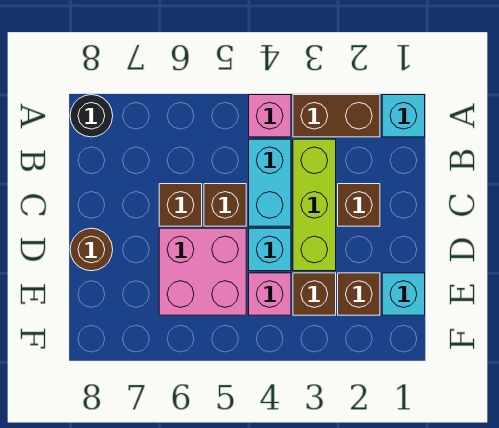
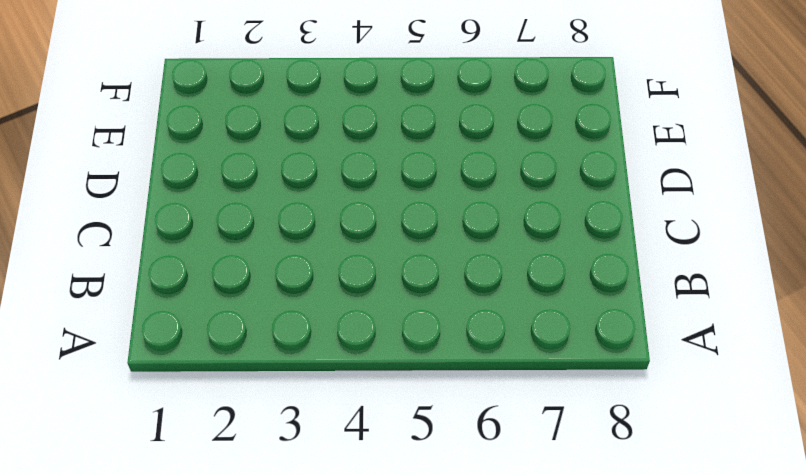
none -> cyan brick A1 level 1
none -> brown brick A2:A3 level 1
none -> pink brick A4 level 1

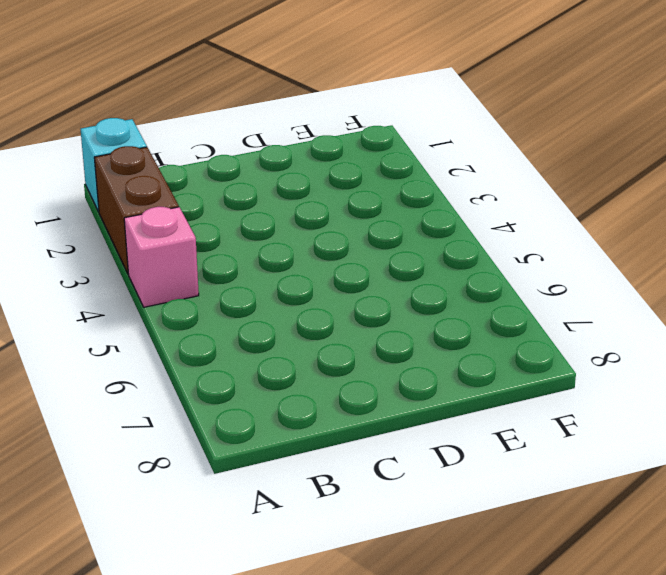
none -> black round brick A8 level 1
none -> lime brick B3:D3 level 1
none -> cyan brick B4:C4 level 1

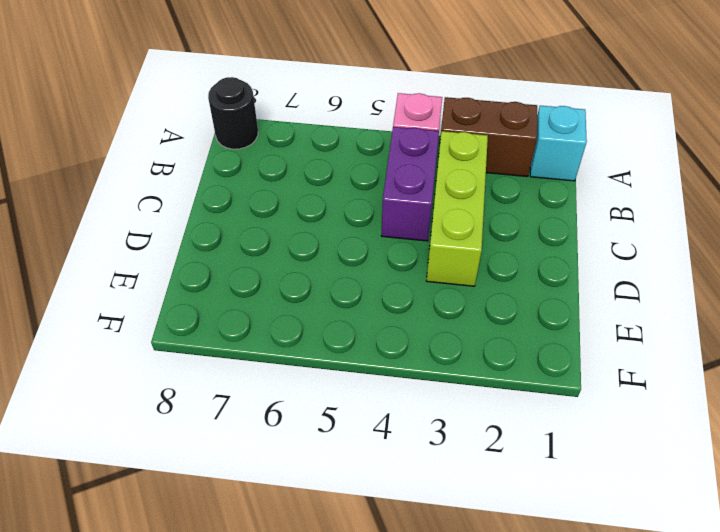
purple brick B4:C4 level 1 -> cyan brick B4:C4 level 1
none -> brown brick C2 level 1
none -> brown brick C5 level 1
none -> brown brick C6 level 1

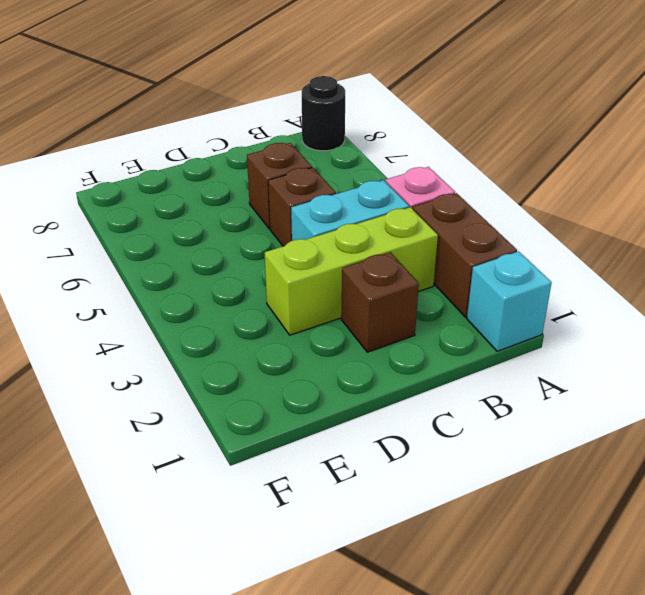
none -> cyan brick D4 level 1
none -> pink brick D5:E6 level 1
none -> brown round brick D8 level 1

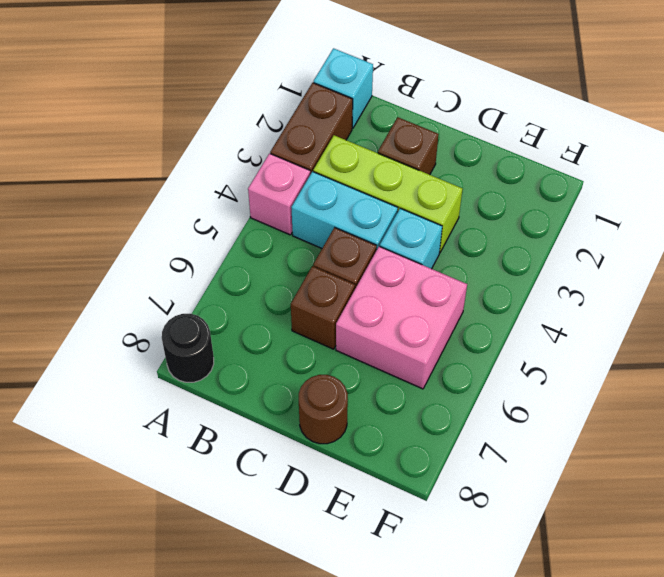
none -> cyan brick E1 level 1
none -> brown brick E2 level 1
none -> brown brick E3 level 1

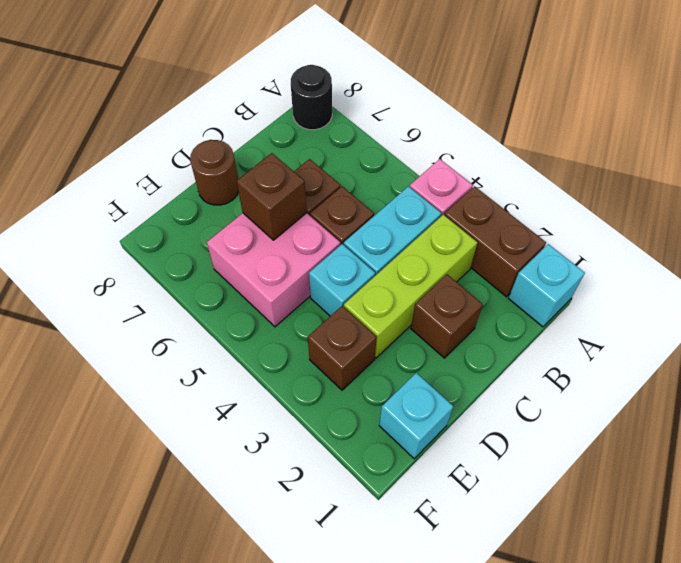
brown brick D6 level 2 -> brown brick E2 level 1
none -> pink brick E4 level 1

